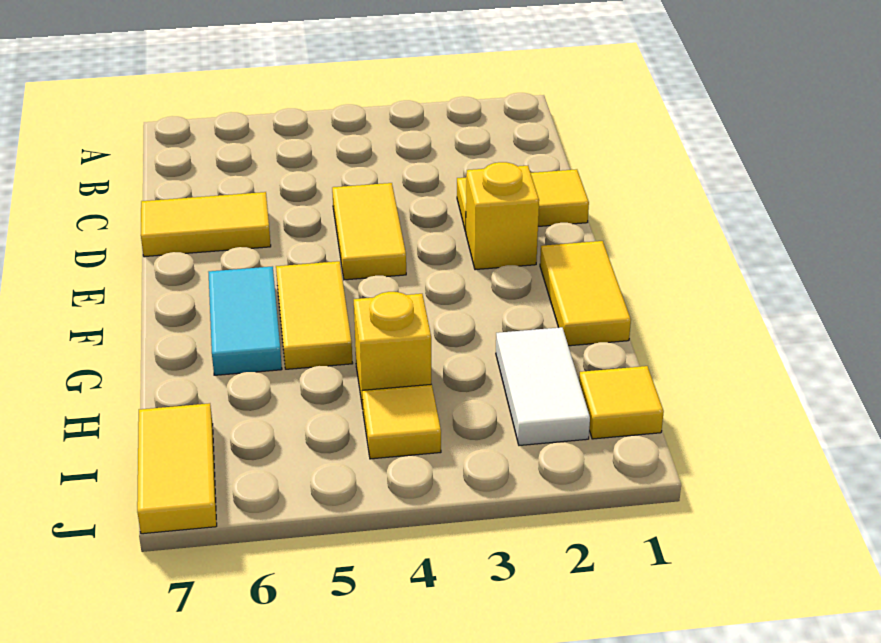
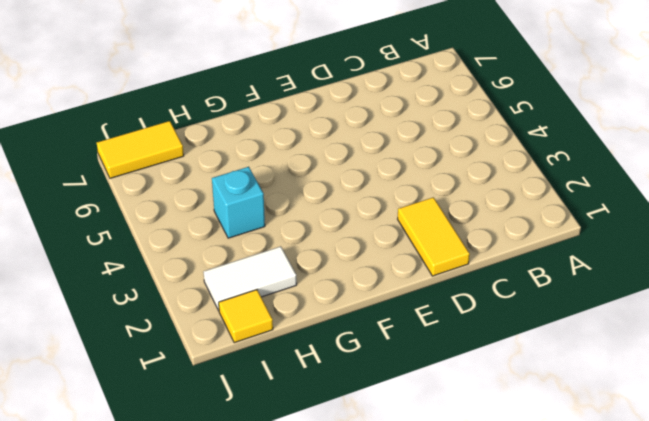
cyan brick H4 level 1 -> yellow brick H4 level 1
none -> yellow tile D4:E4 level 1
none -> yellow tile D6:D7 level 1
none -> yellow brick E2 level 1

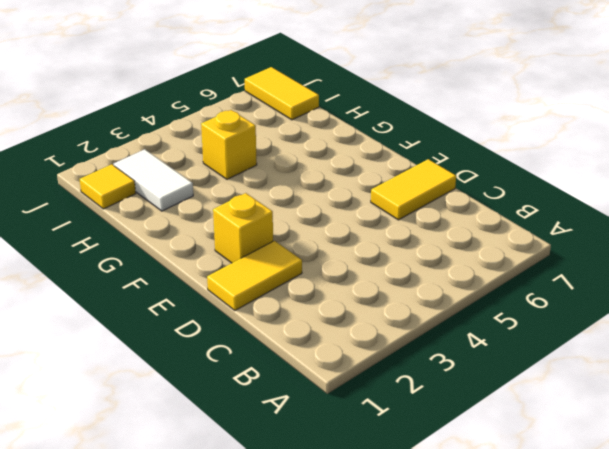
none -> yellow tile D4:E4 level 1
none -> yellow tile F1:G1 level 1
none -> yellow tile F5:G5 level 1

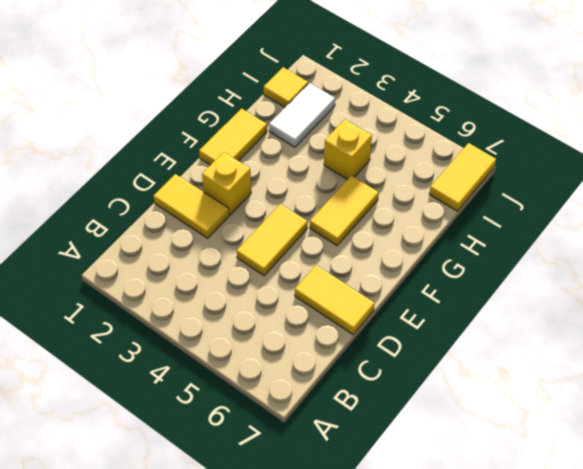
none -> cyan tile F6:G6 level 1
none -> yellow tile I4 level 1

